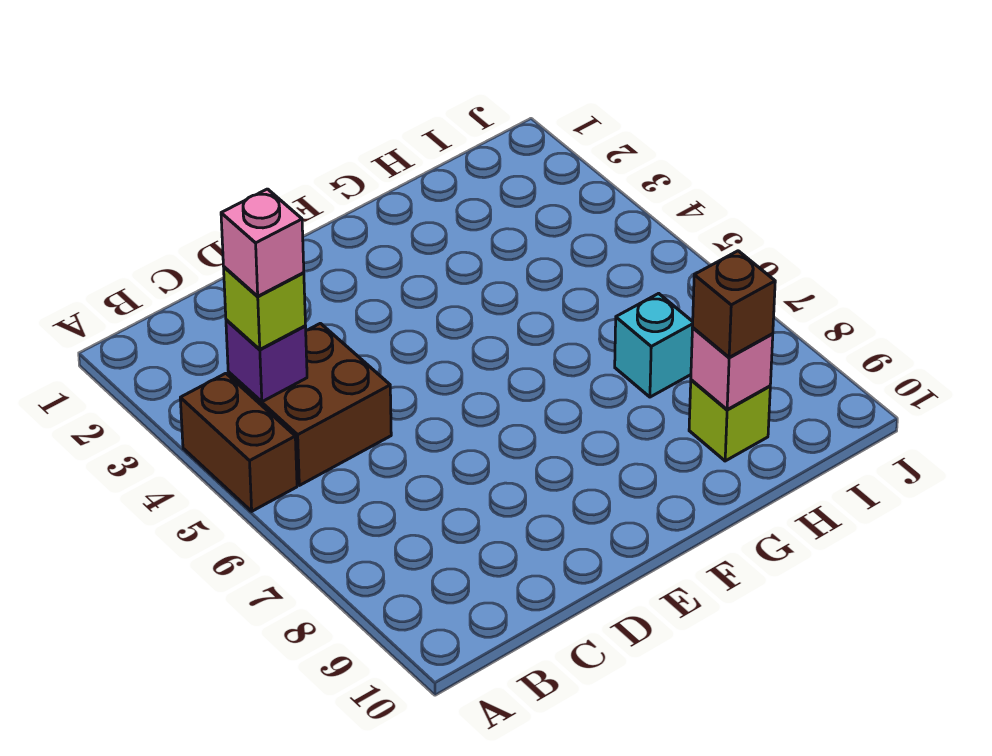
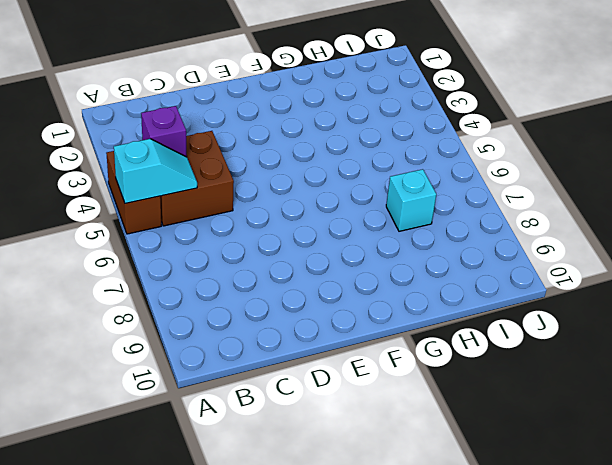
cyan slope A5:B5 level 2 top A -> none
none -> lime brick H9 level 1
none -> pink brick H9 level 2

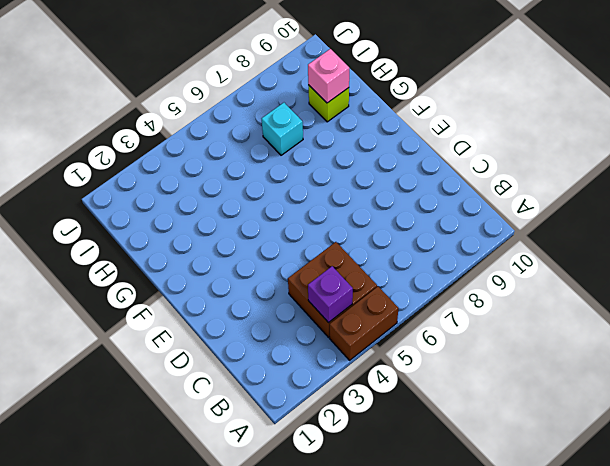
none -> lime brick B4 level 3
none -> brown brick H9 level 3

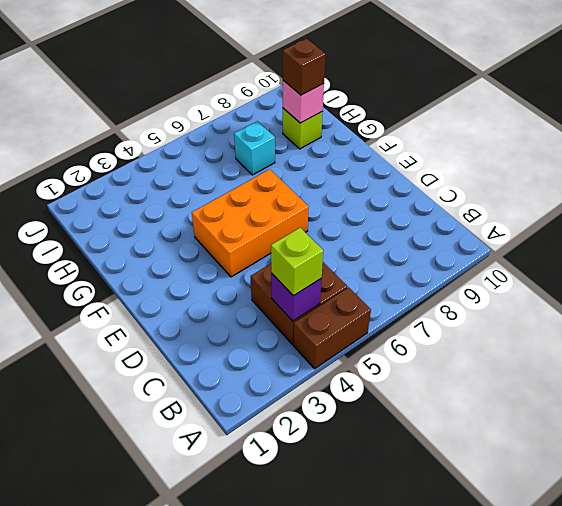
orange brick E4:F6 level 1 -> none
none -> pink brick B4 level 4

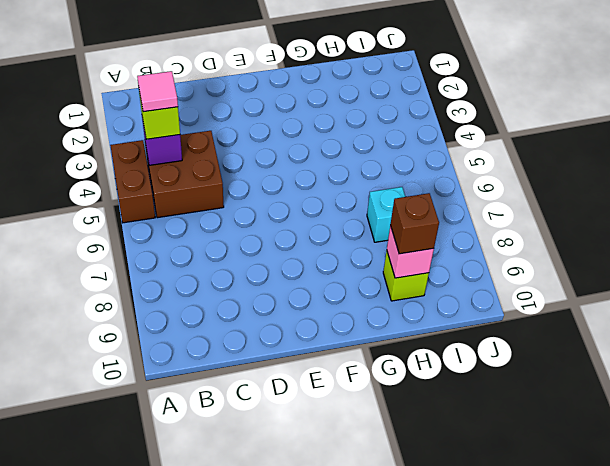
pink tile B4 level 4 -> pink brick B4 level 4

